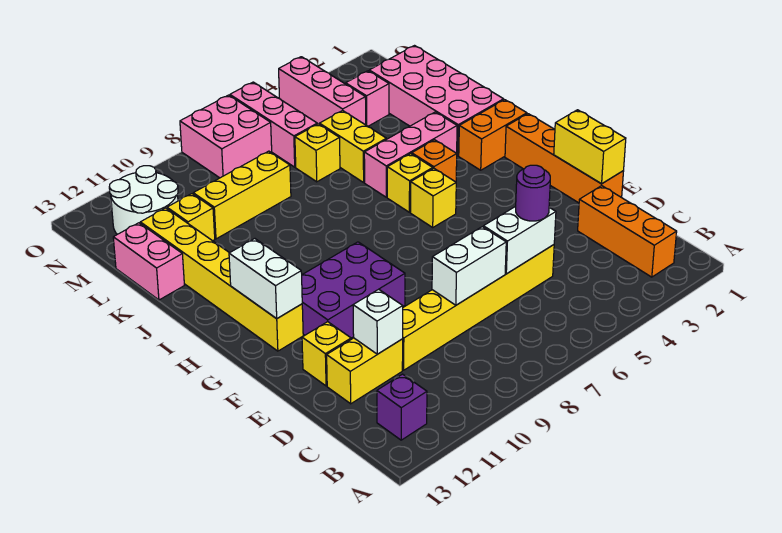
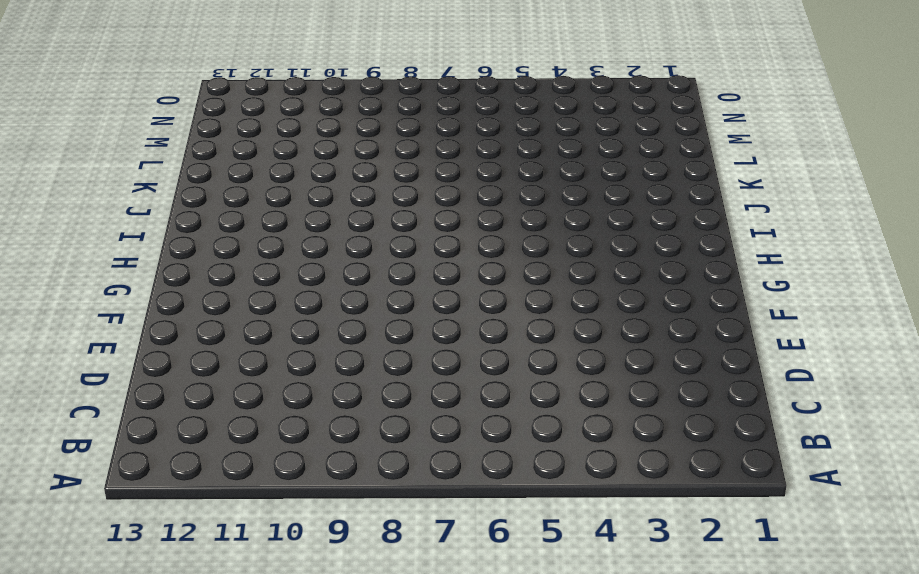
none -> orange brick B2:D2 level 1
none -> purple brick B12 level 1
none -> yellow brick D5:D10 level 1
none -> yellow brick D11:D12 level 1

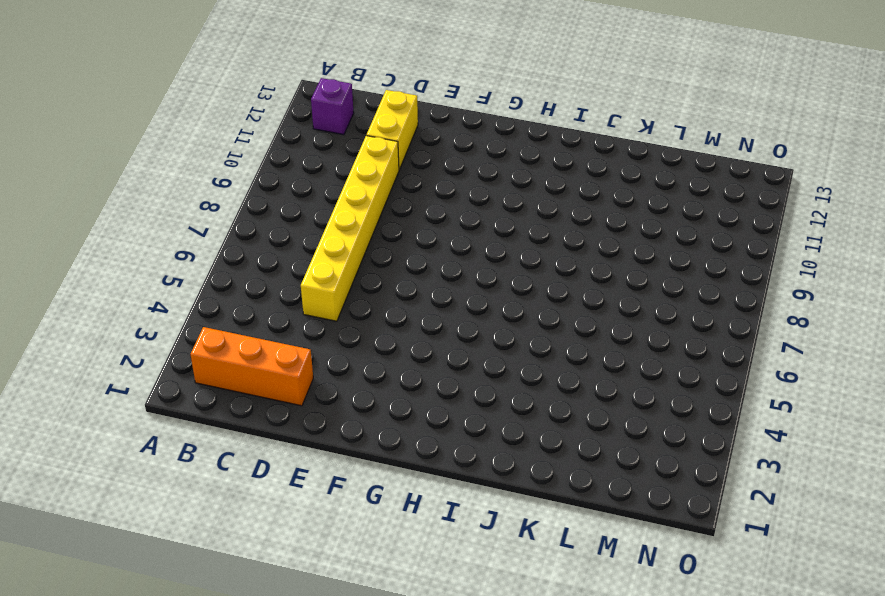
none -> orange brick E1:H1 level 1
none -> yellow brick E12 level 1
none -> purple brick F9:G11 level 1
none -> yellow brick G12:L12 level 1

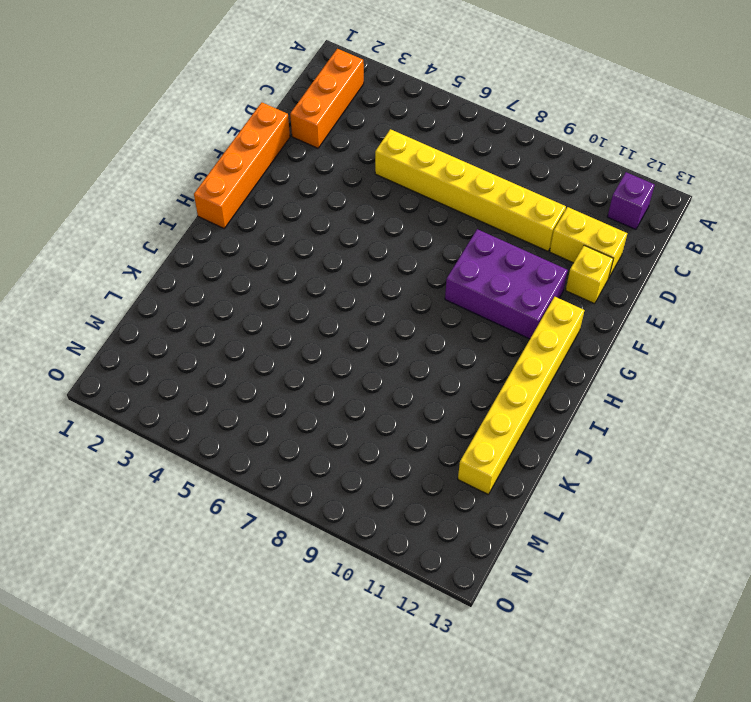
none -> yellow brick H5 level 1
none -> orange brick I1:I2 level 1
none -> orange brick I4 level 1
none -> yellow brick I5 level 1

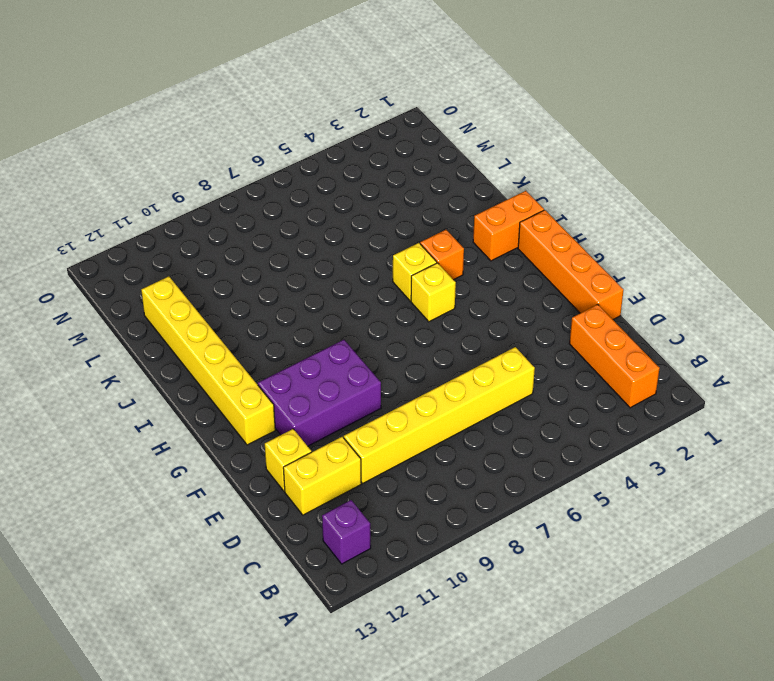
none -> pink brick J1:M2 level 1
none -> pink brick J3:J5 level 1
none -> yellow brick K5:L5 level 1
none -> pink brick K13:L13 level 1

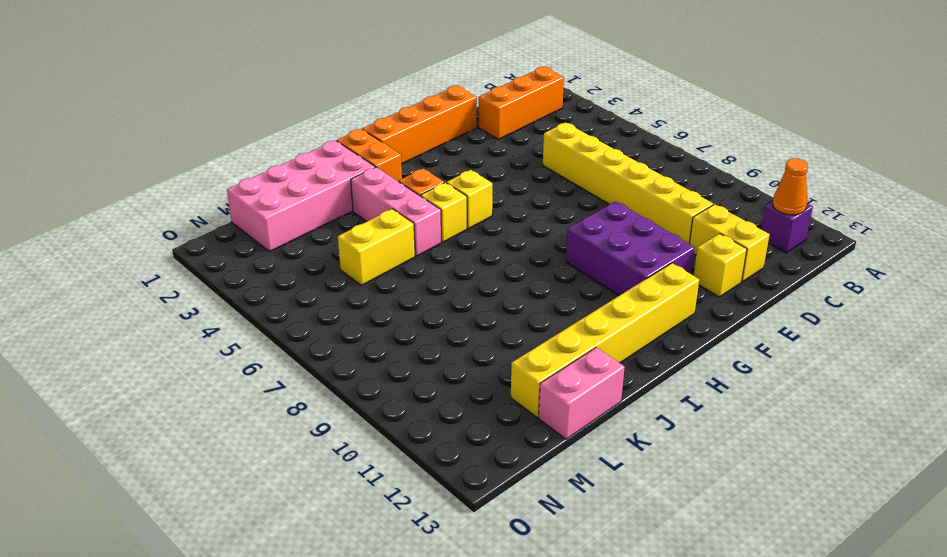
orange cone B12 level 2 -> none
none -> yellow brick L6 level 1
none -> yellow brick L8:L10 level 1
none -> yellow brick L11 level 1
none -> pink brick M3 level 1

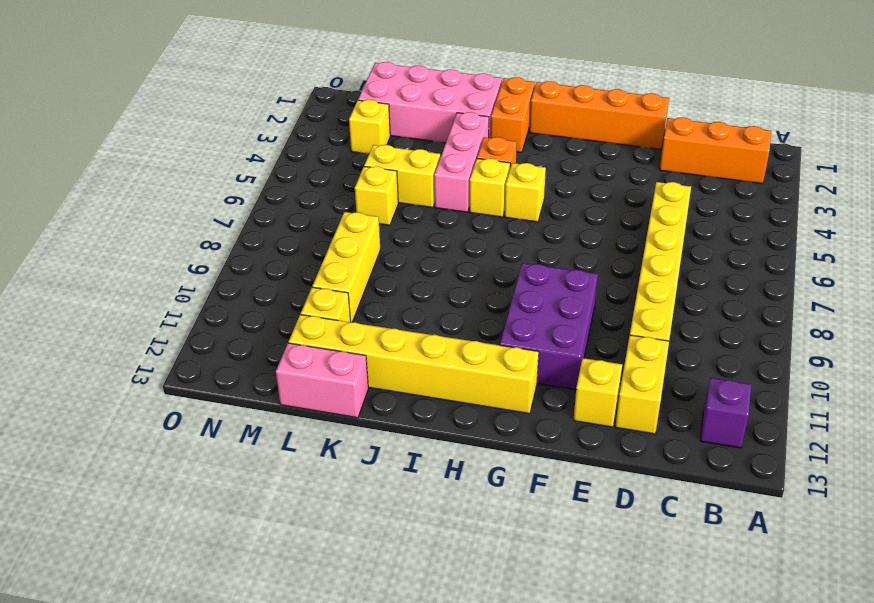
yellow brick M3 level 1 -> pink brick M3 level 1
none -> pink brick M4:O4 level 1
none -> pink brick M6:O6 level 1
none -> white round brick M11:N12 level 1
none -> pink brick N7:O8 level 1

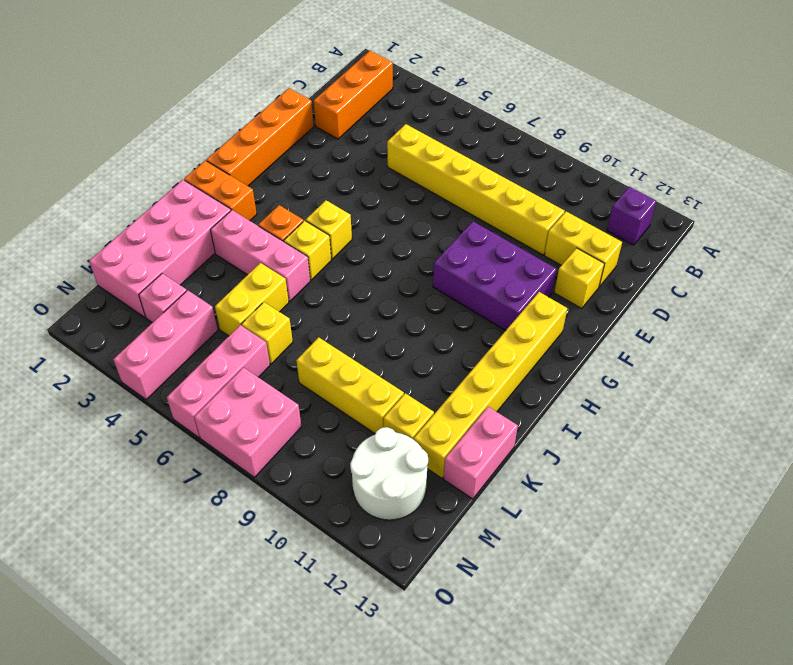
none -> white brick D5:D6 level 2
none -> white brick D7:D8 level 2
none -> white brick D11 level 2
none -> yellow brick E1:F1 level 2

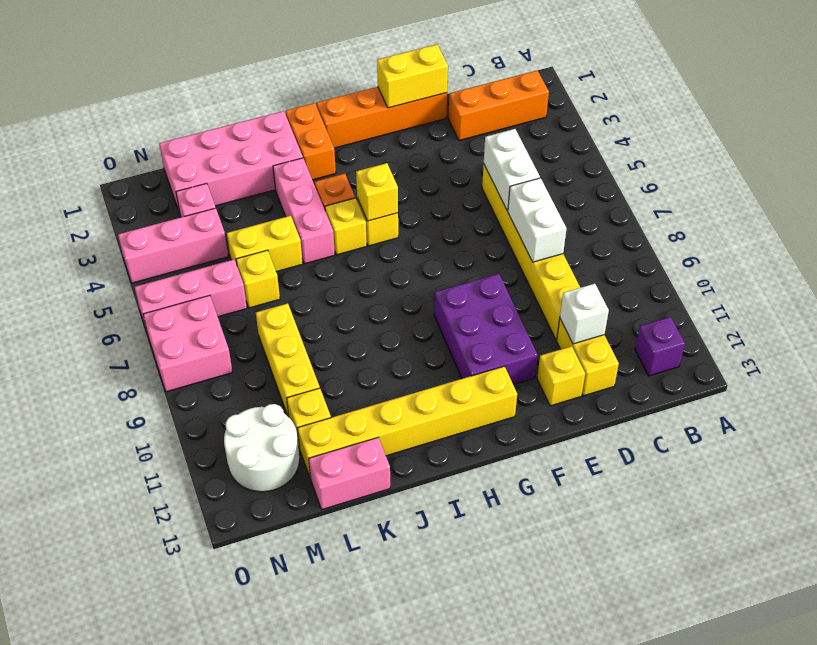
yellow brick H5 level 2 -> none
none -> white brick G12:H12 level 2
none -> purple round brick D5 level 3

